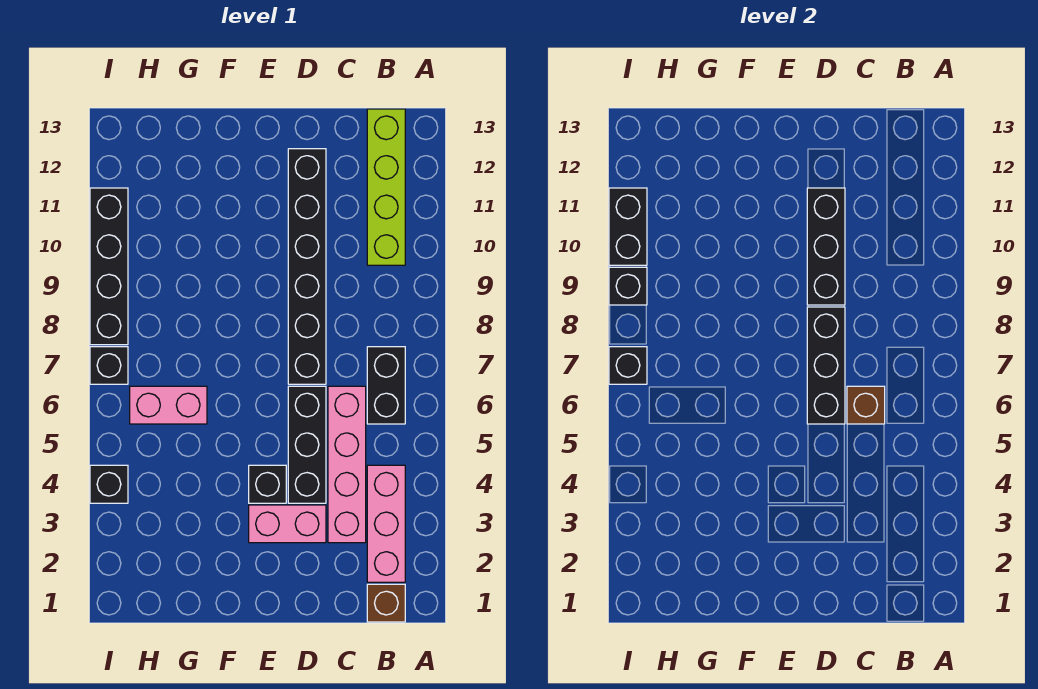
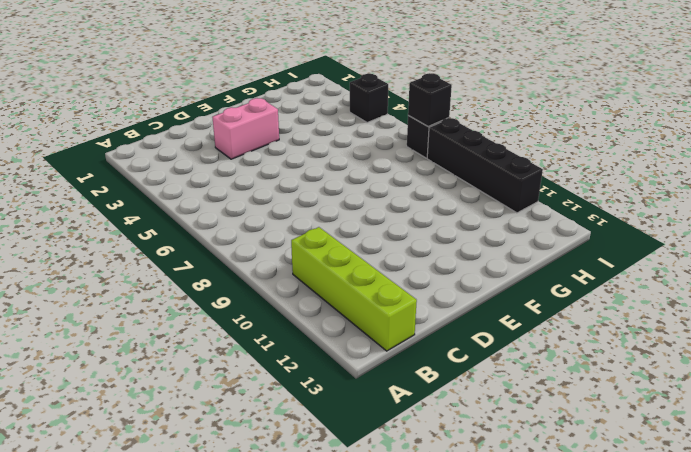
none -> brown brick B1 level 1
none -> pink brick B2:B4 level 1
none -> black brick B6:B7 level 1

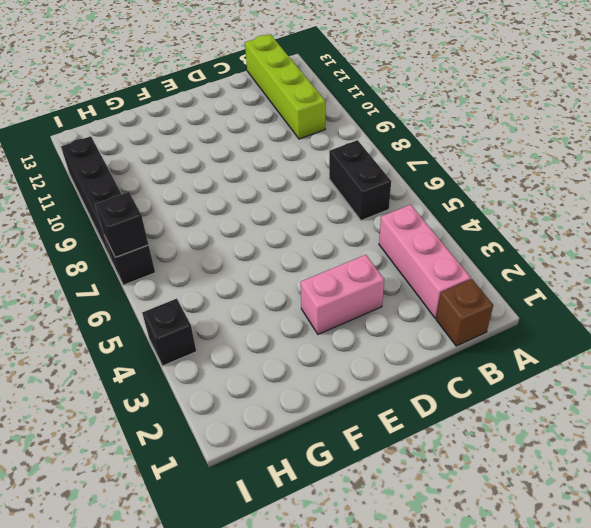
none -> pink brick C3:C6 level 1
none -> black brick D4:D6 level 1
none -> black brick D7:D12 level 1

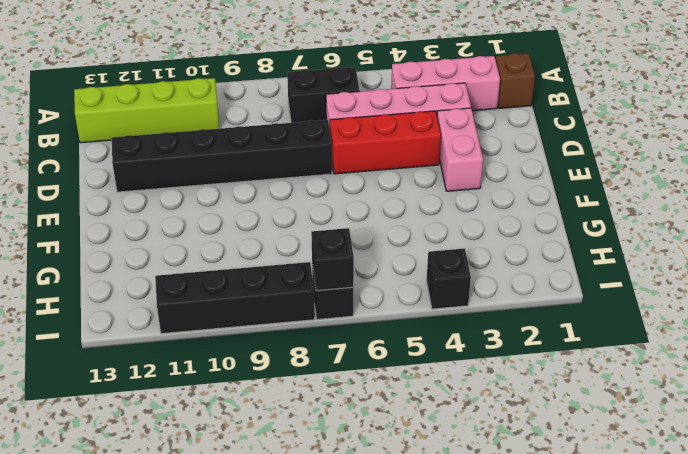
red brick D4:D6 level 1 -> black brick D4:D6 level 1
none -> black brick E4 level 1
none -> pink brick G6:H6 level 1
none -> brown brick C6 level 2

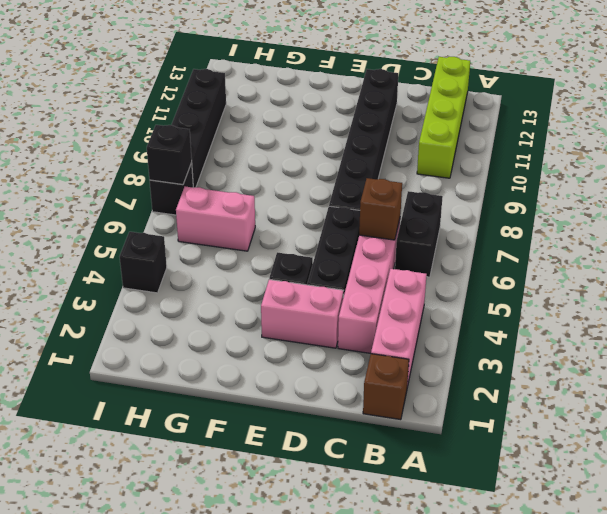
none -> black brick D6:D8 level 2
none -> black brick D9:D11 level 2
none -> black brick I9 level 2

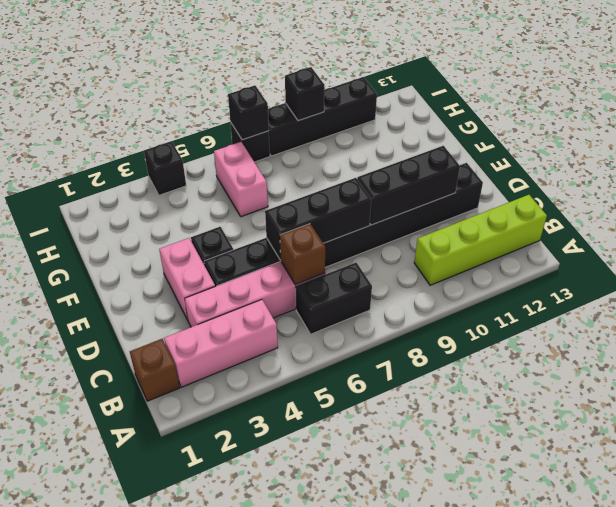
none -> black brick I10:I11 level 2

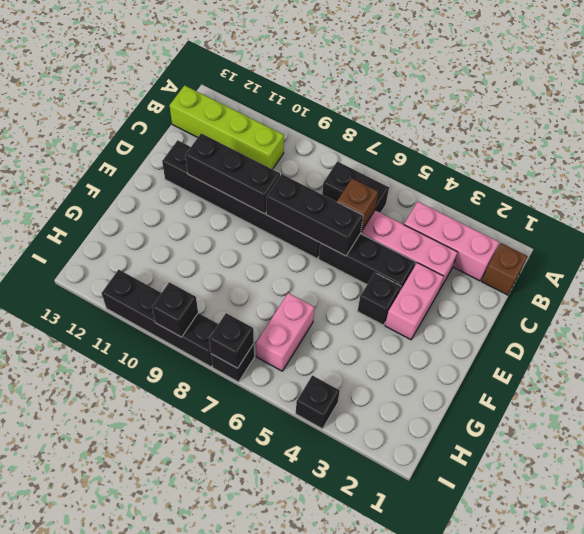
none -> black brick I10:I11 level 2

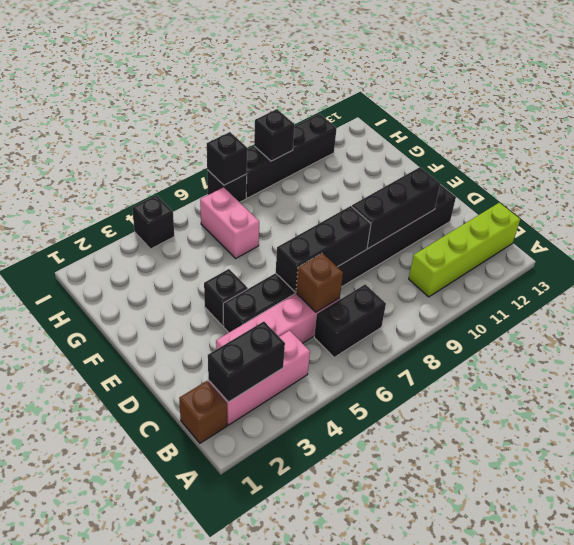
black brick B2:B3 level 2 -> black brick I10:I11 level 2
none -> pink brick D3:E3 level 1

